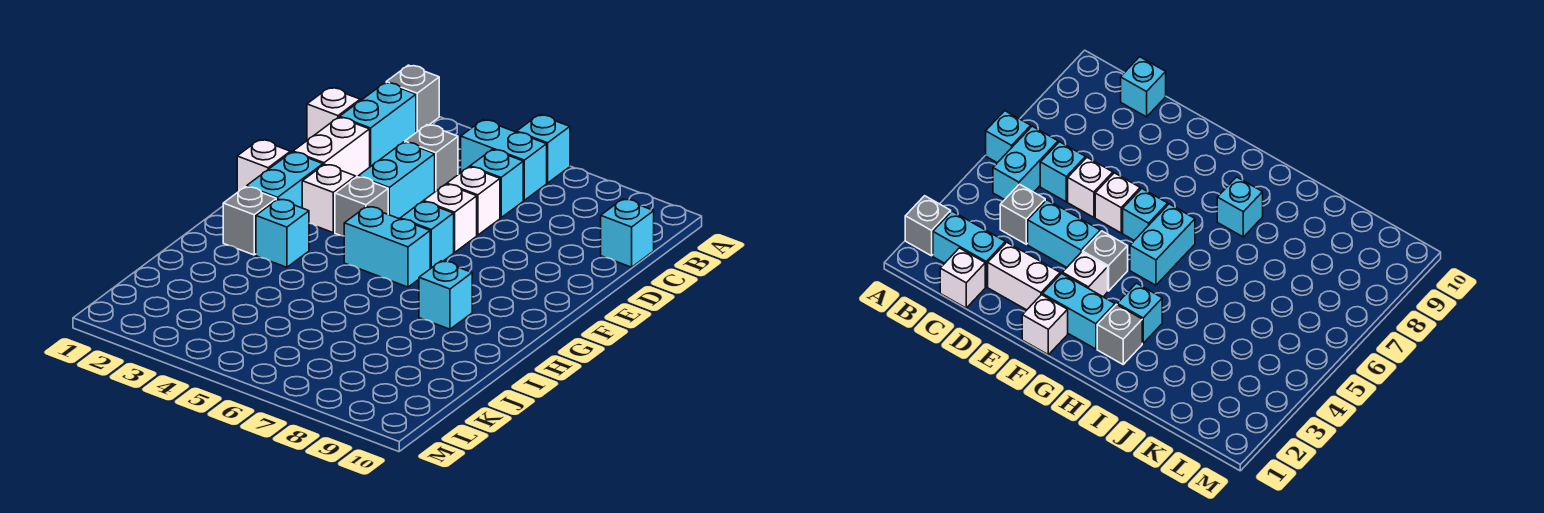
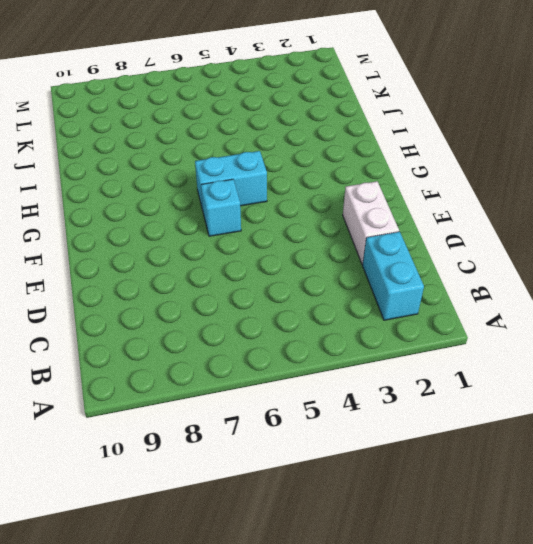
none -> grey brick A2 level 1
none -> cyan brick A6 level 1
none -> cyan brick B5:B6 level 1

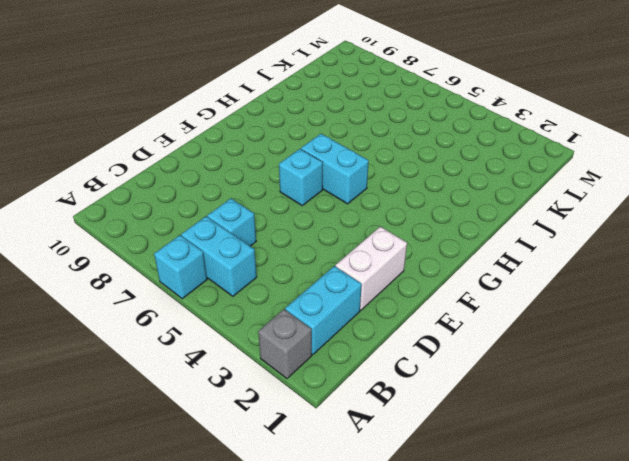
none -> white brick C1 level 1
none -> grey brick C4 level 1
none -> cyan brick C10 level 1

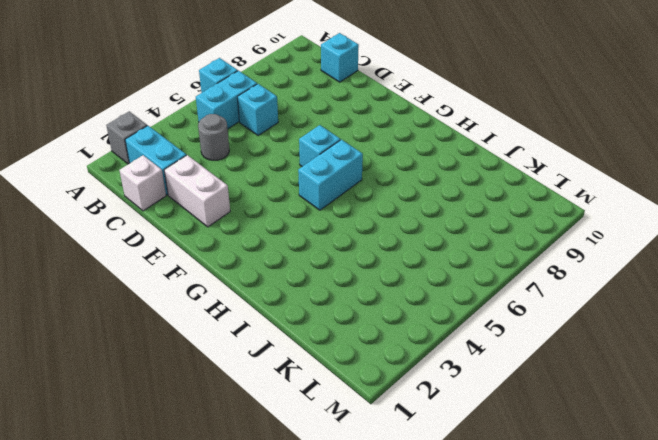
grey round brick C4 level 1 -> grey brick C4 level 1
none -> cyan brick D4:E4 level 1
none -> white brick D6 level 1
none -> white brick E6 level 1

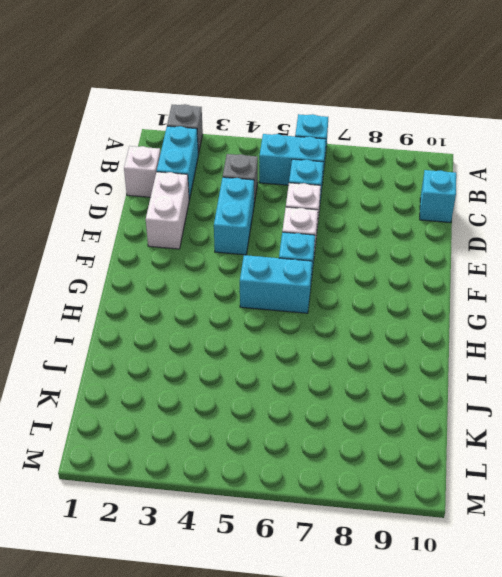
none -> white brick F1 level 1
none -> cyan brick F2:G2 level 1
none -> white brick F3 level 1

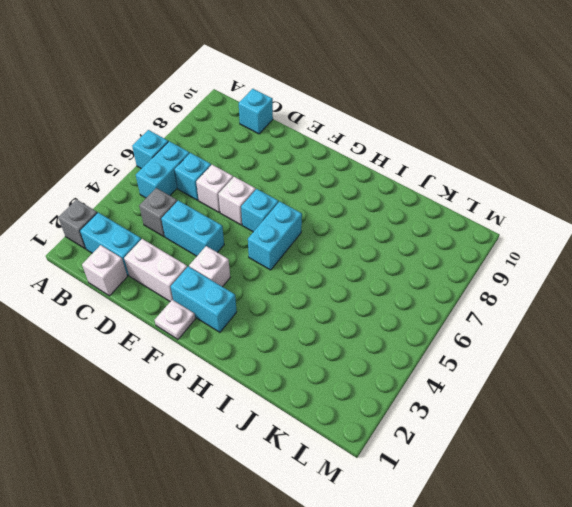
white plate F1 level 1 -> white brick F1 level 1
none -> grey brick F4 level 1
none -> grey brick H2 level 1
none -> cyan brick H3 level 1

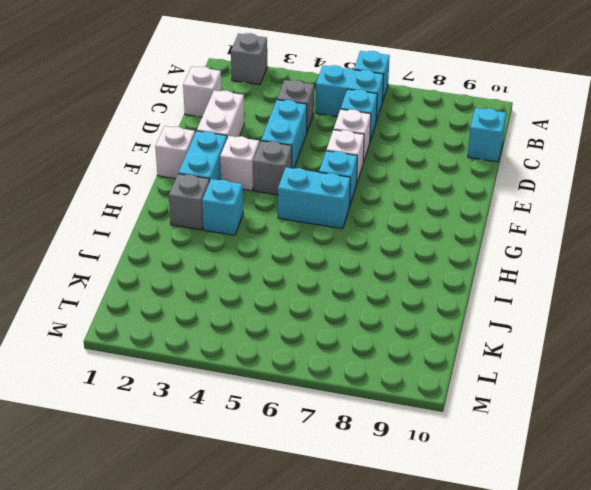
none -> cyan brick B2:C2 level 1
none -> cyan brick H8 level 1

